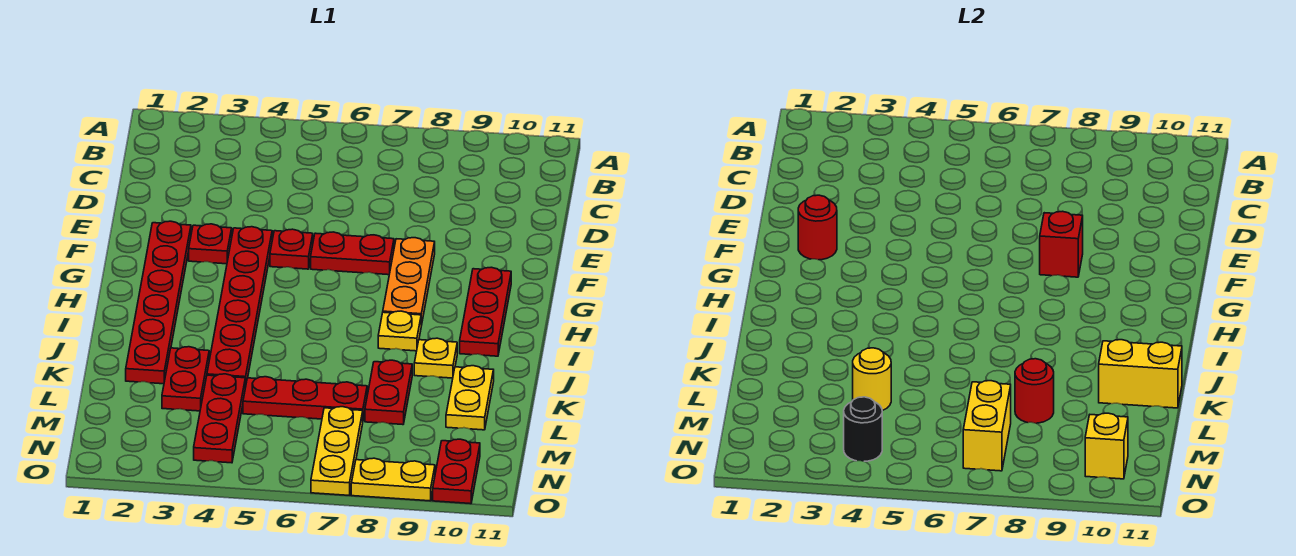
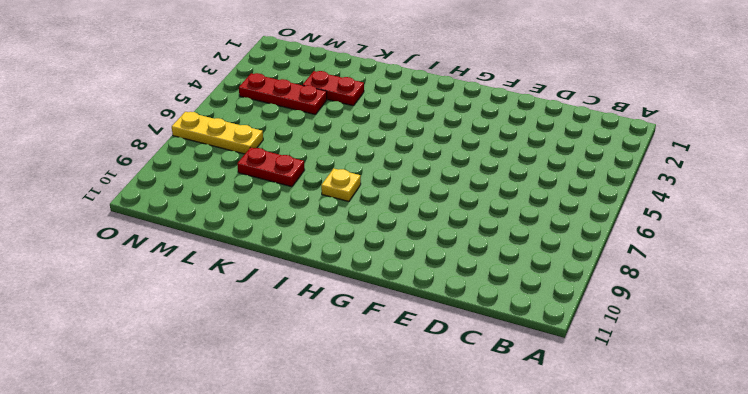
none -> red plate F2:K2 level 1
none -> red plate F3 level 1
none -> red plate F4:K4 level 1

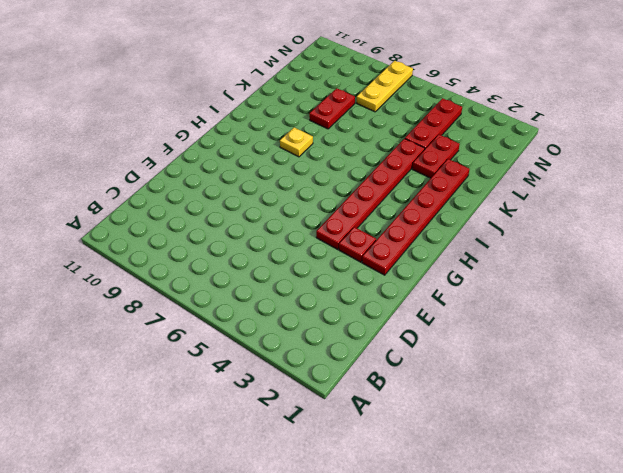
none -> red plate F5 level 1
none -> red plate F6:F7 level 1
none -> orange plate F8:H8 level 1

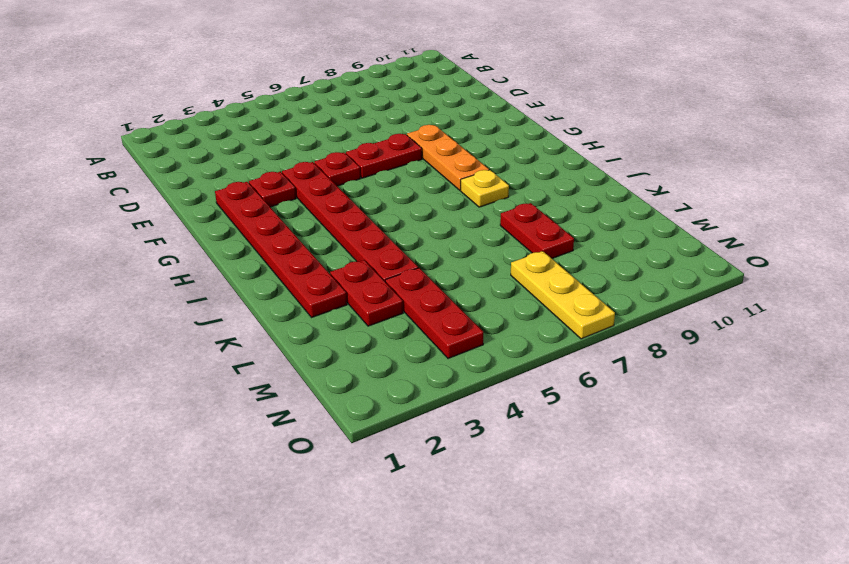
none -> red plate G10:I10 level 1
none -> yellow plate J9 level 1
none -> yellow plate K10:L10 level 1

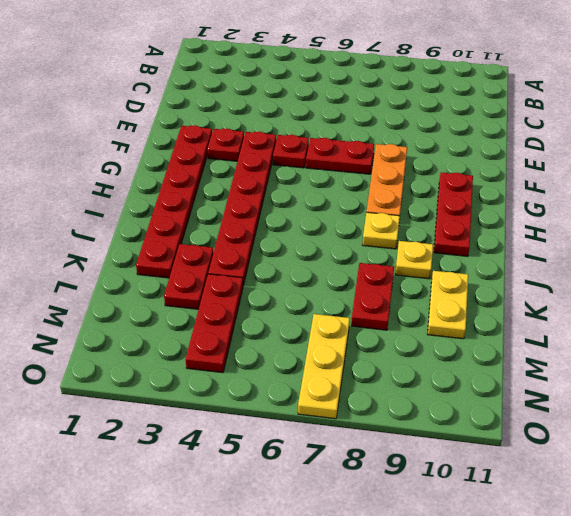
none -> red plate L5:L7 level 1
none -> red plate N10:O10 level 1
none -> yellow plate O8:O9 level 1

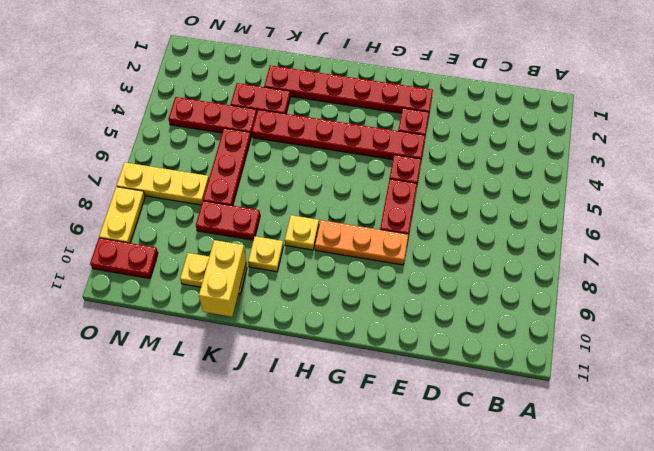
none -> red plate G10:I10 level 1
none -> red round brick F2 level 2
none -> red brick F8 level 2

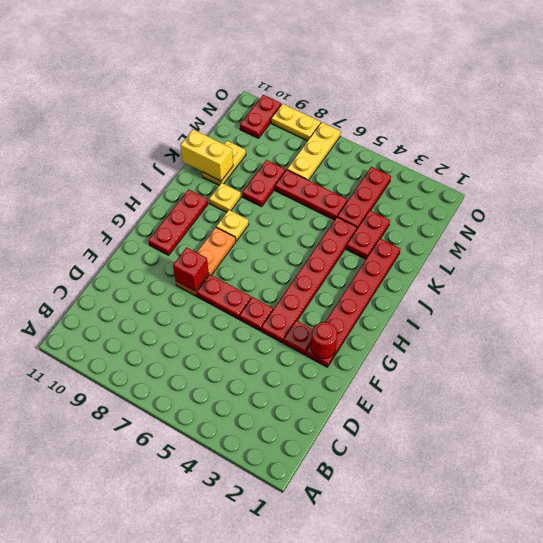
none -> yellow round brick L4 level 2
none -> red round brick L8 level 2
none -> yellow brick M7:N7 level 2

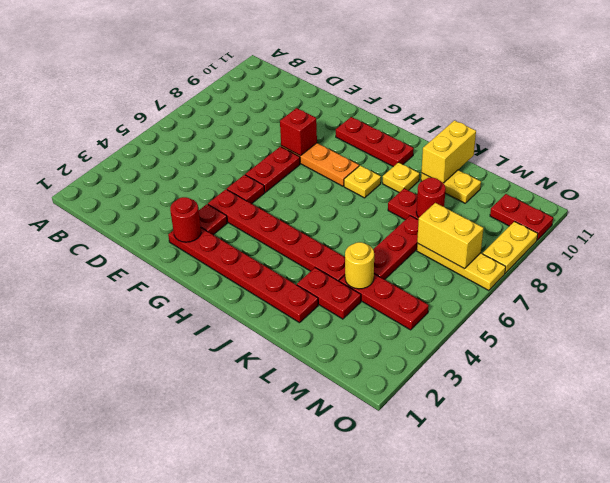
none -> black round brick N4 level 2
none -> yellow brick N10 level 2

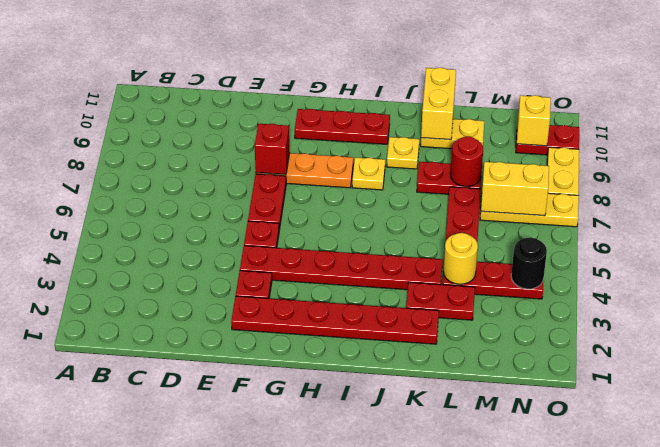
none -> red round brick F2 level 2

